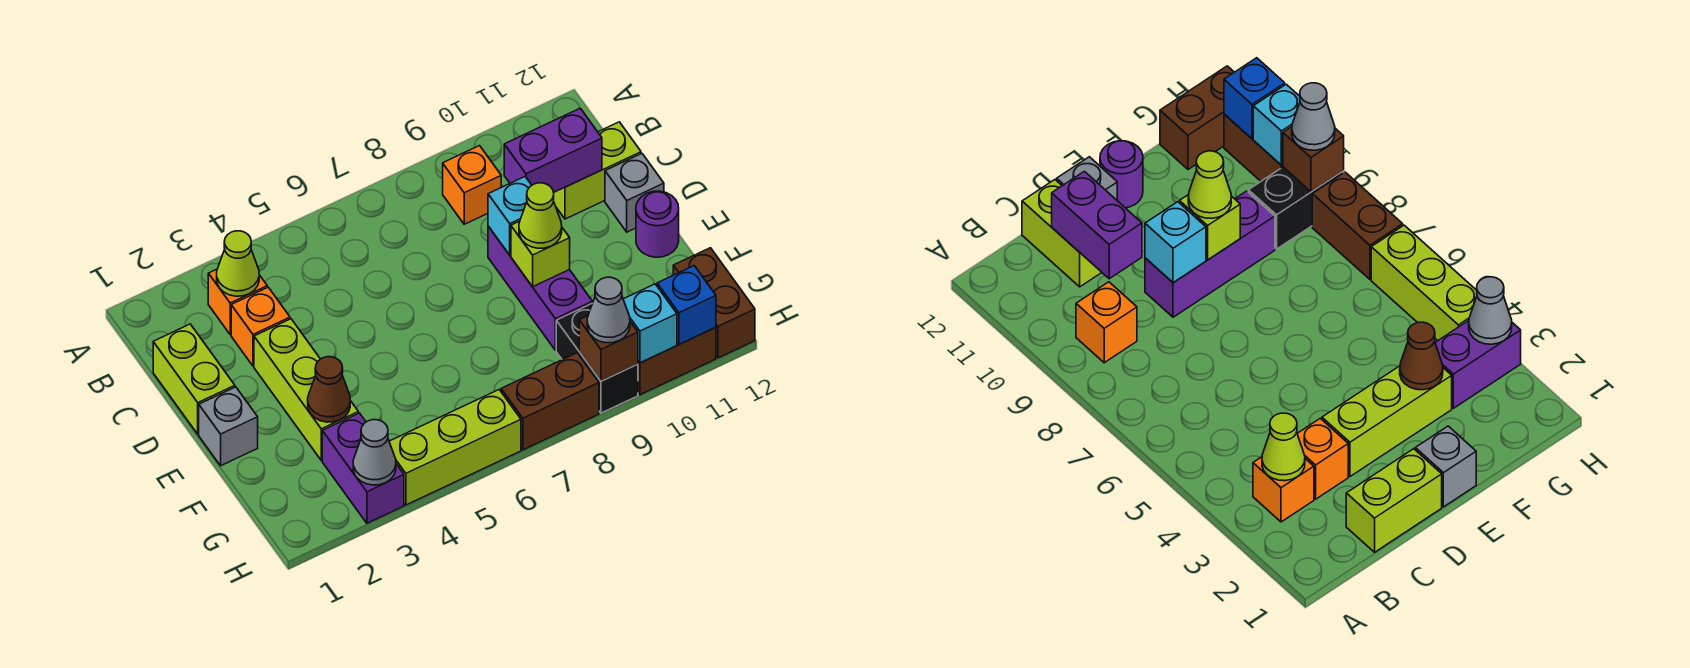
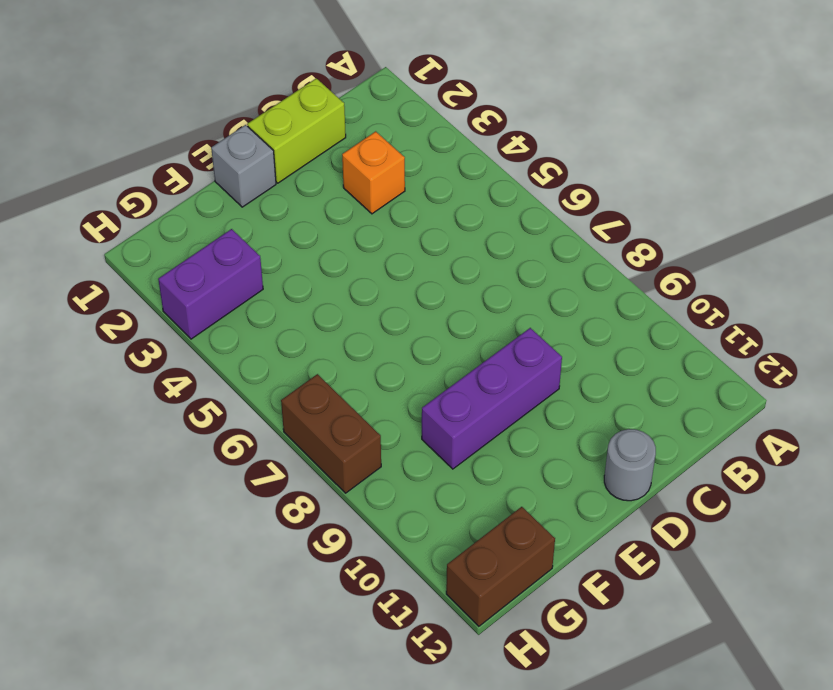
grey round brick D12 level 1 -> grey brick D12 level 1
none -> orange brick B3 level 1
none -> orange brick B9 level 1
none -> lime brick C11:C12 level 1

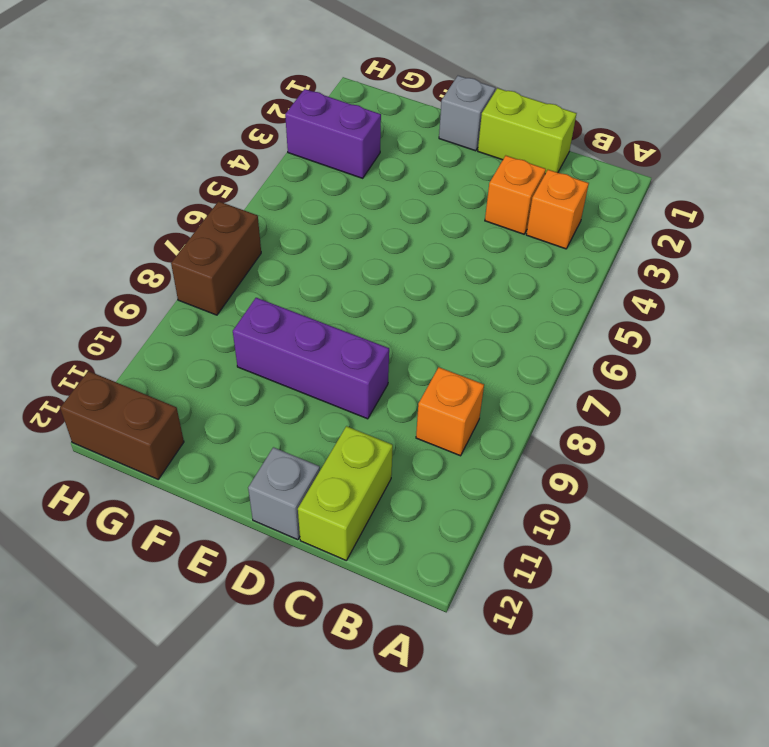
none -> lime brick D3:F3 level 1
none -> purple round brick E12 level 1
none -> black brick G9:H9 level 1

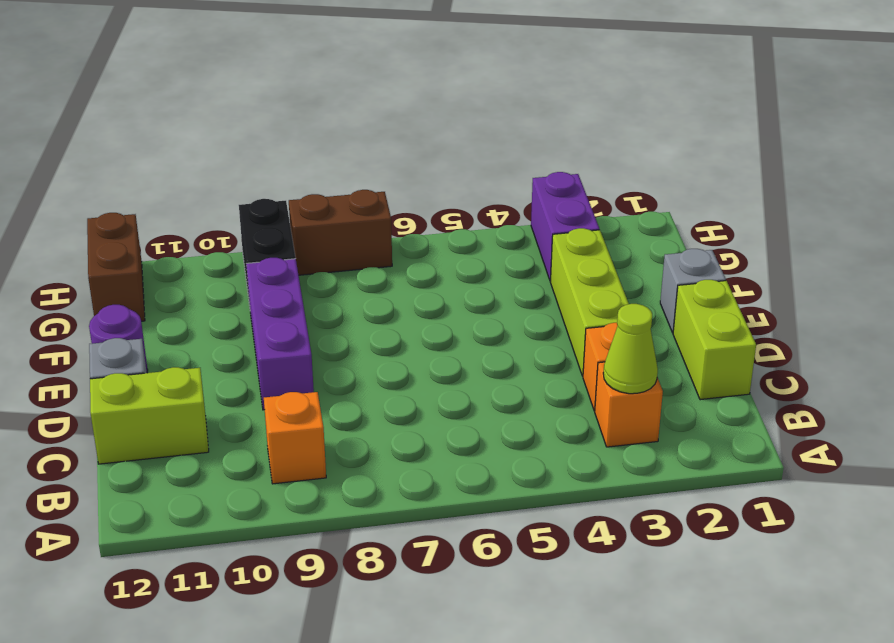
none -> lime brick H4:H6 level 1
none -> brown brick H10:H11 level 1
none -> purple brick C10:C11 level 2

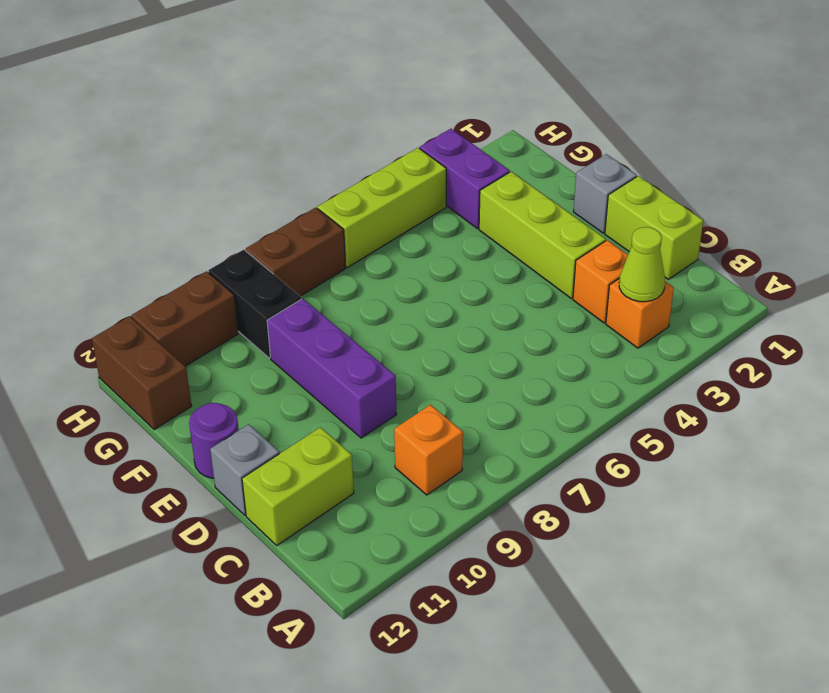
none -> purple brick C10:C11 level 2
none -> cyan brick D9 level 2
none -> lime brick E9 level 2

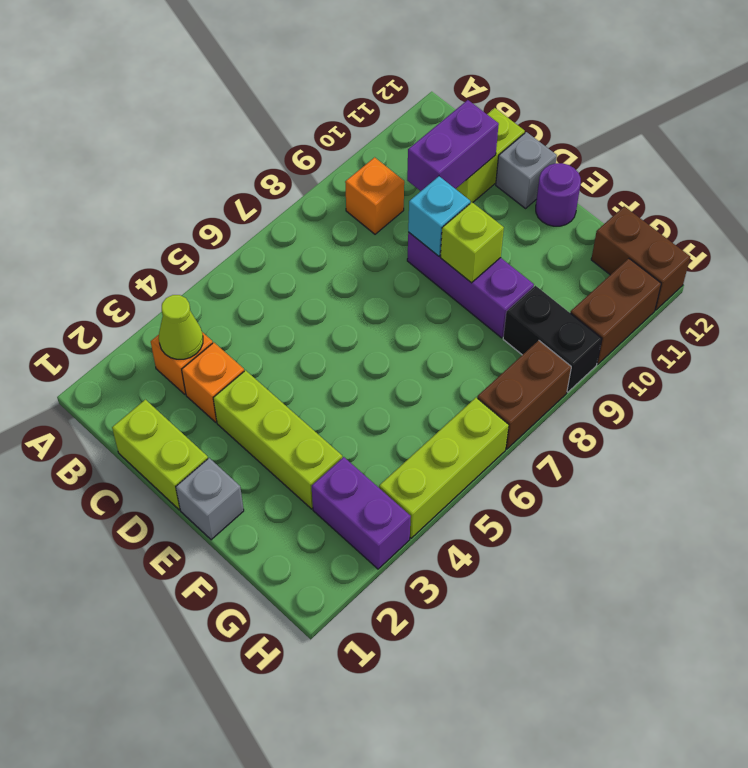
none -> brown cone F3 level 2
none -> grey cone H3 level 2
none -> brown brick H9 level 2

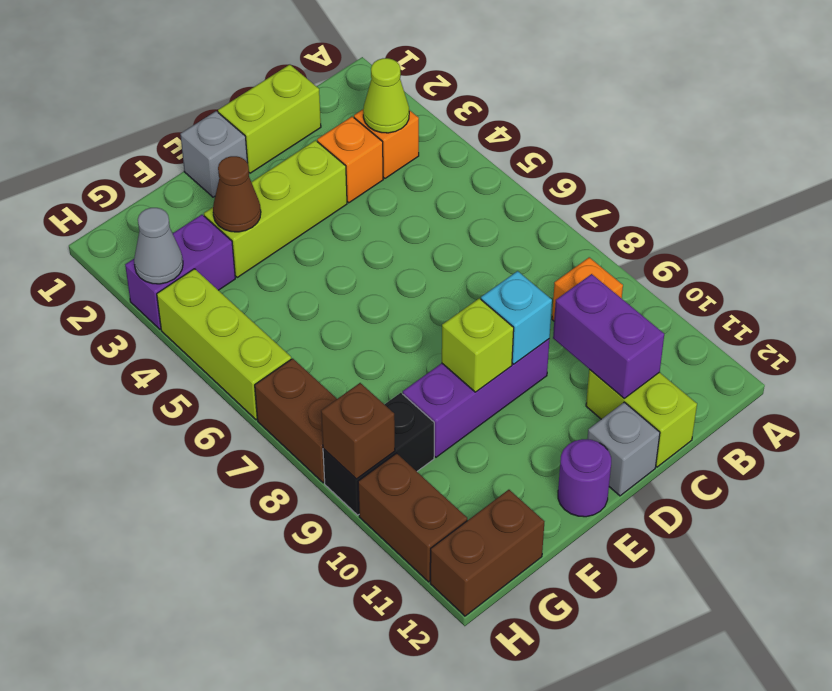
none -> cyan brick H10 level 2
none -> blue brick H11 level 2
none -> lime cone E9 level 3

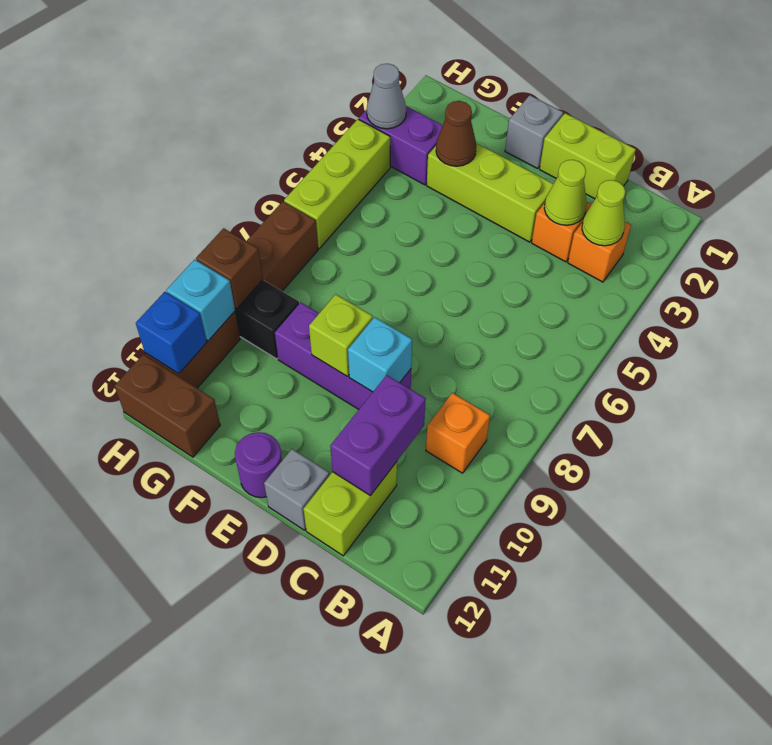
lime cone C3 level 2 -> lime cone E9 level 3
none -> grey cone H9 level 3

